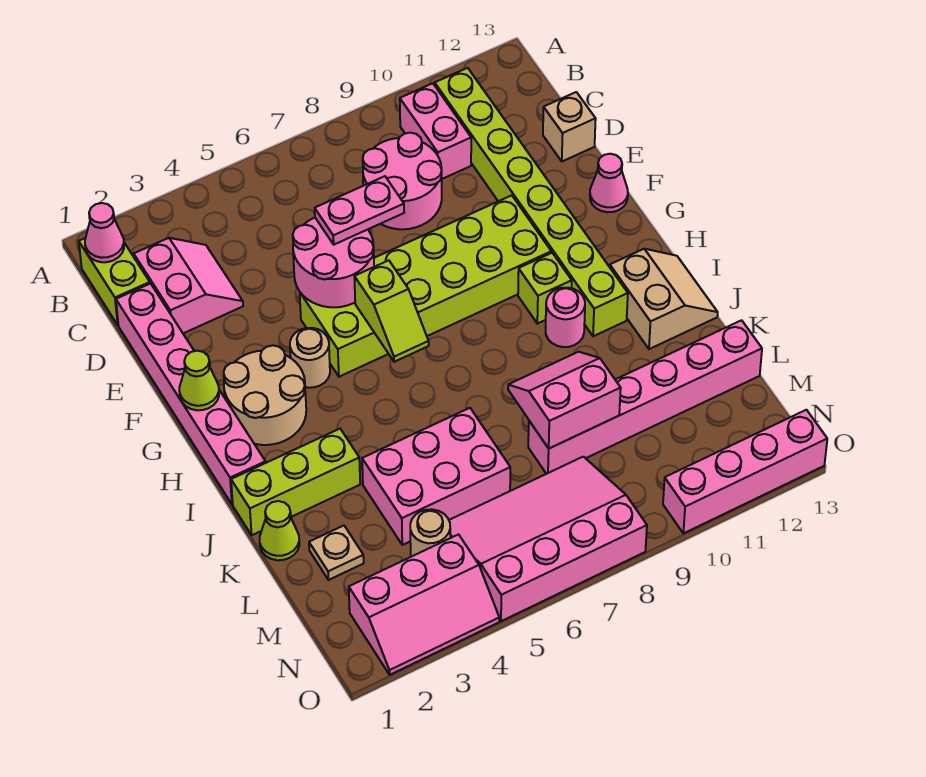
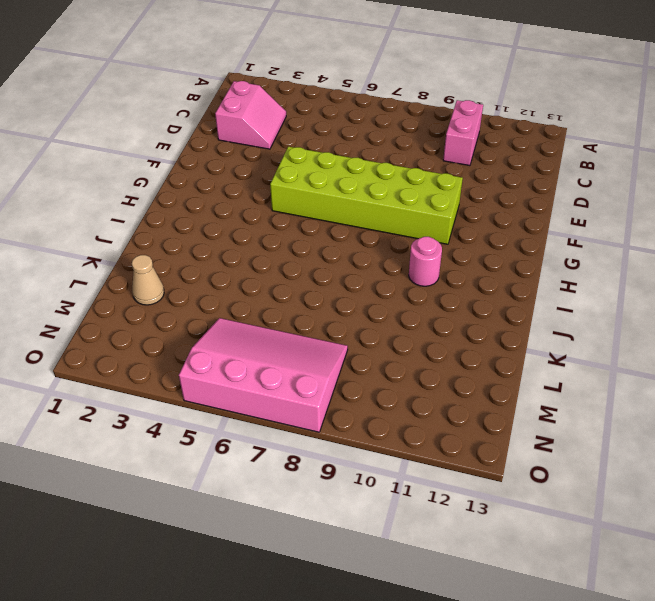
tan cone L2 level 1 -> tan plate L2 level 1
none -> lime brick B1:C1 level 1
none -> lime brick B11:I11 level 1
none -> pink round brick C8:D9 level 1

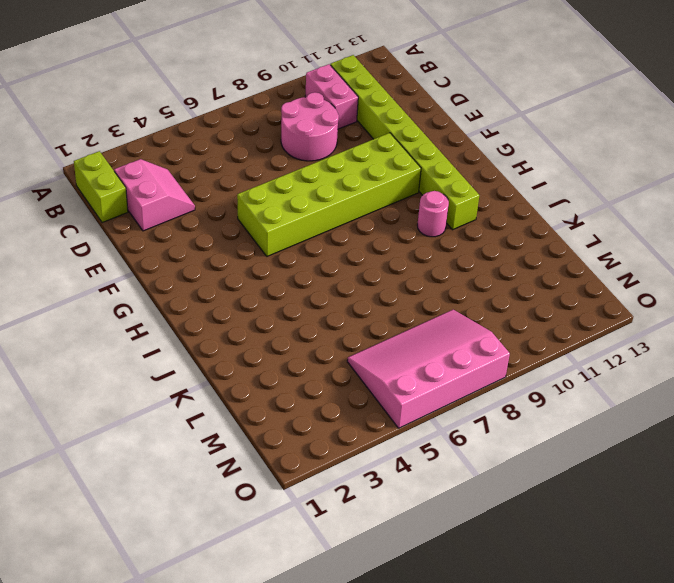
none -> pink brick D1:I1 level 1
none -> tan brick D13 level 1
none -> pink cone F13 level 1

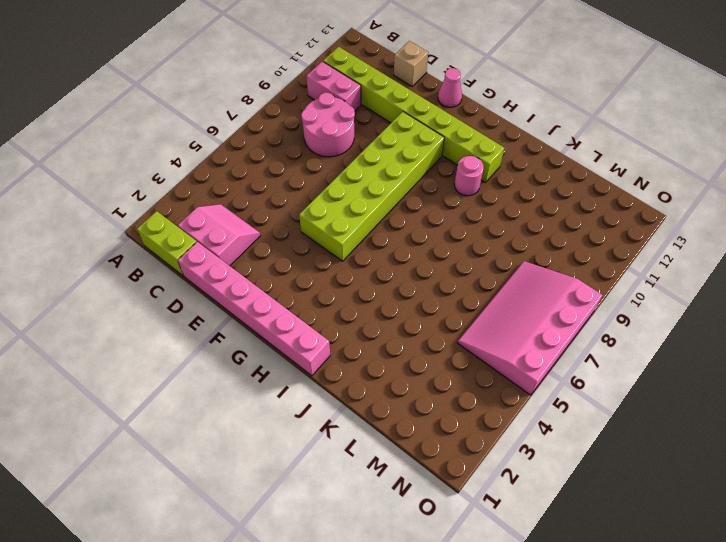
none -> tan round brick G2:H3 level 1
none -> tan round brick G4 level 1
none -> lime brick H10 level 1

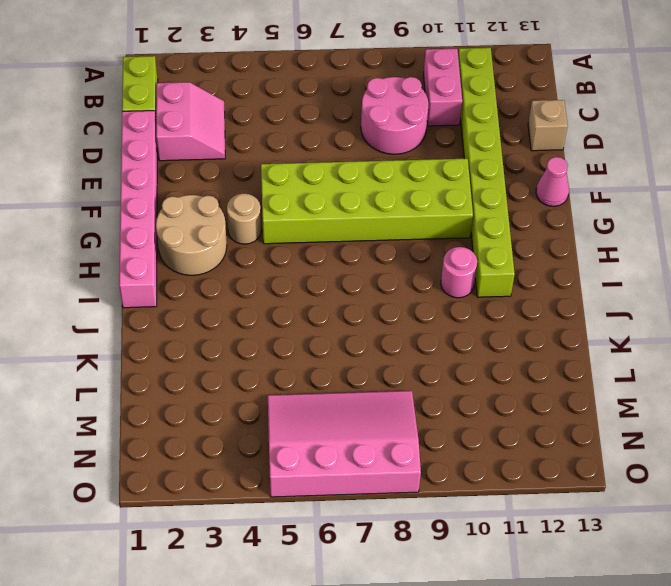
none -> lime brick H10 level 1
none -> tan slope I12:J13 level 1 top 12
none -> lime brick J1:J3 level 1

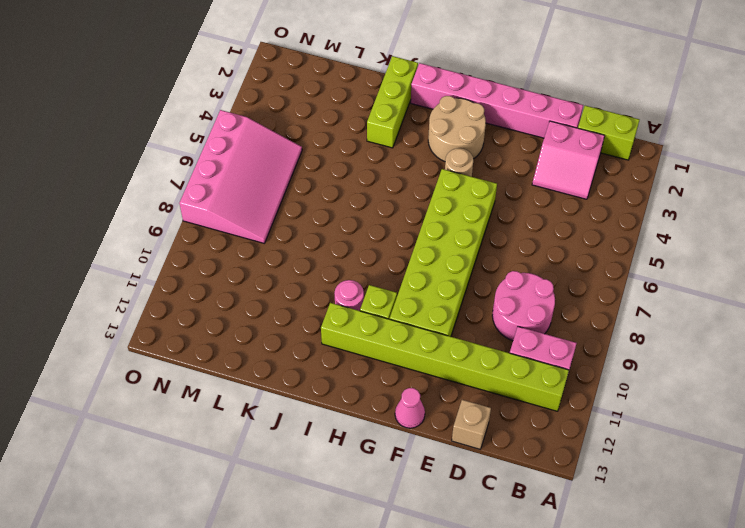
none -> tan slope I12:J13 level 1 top 12
none -> lime cone K1 level 1
none -> pink brick K4:L6 level 1

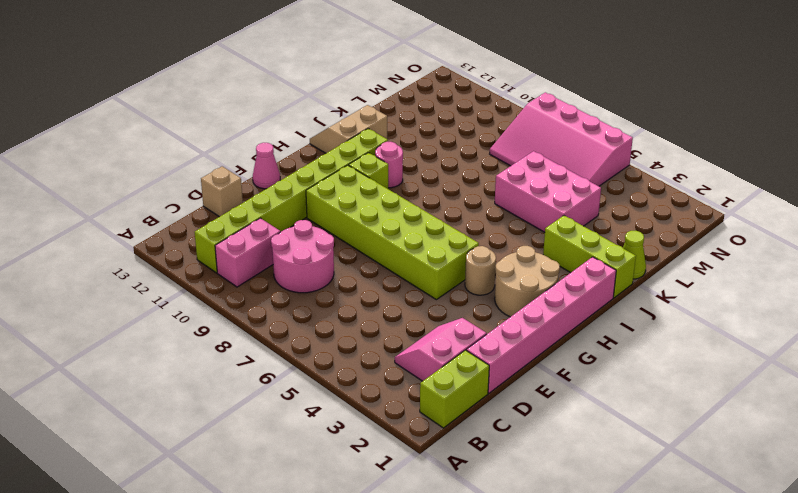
none -> tan plate L2 level 1
none -> pink brick L8:L13 level 1
none -> tan round brick M4 level 1

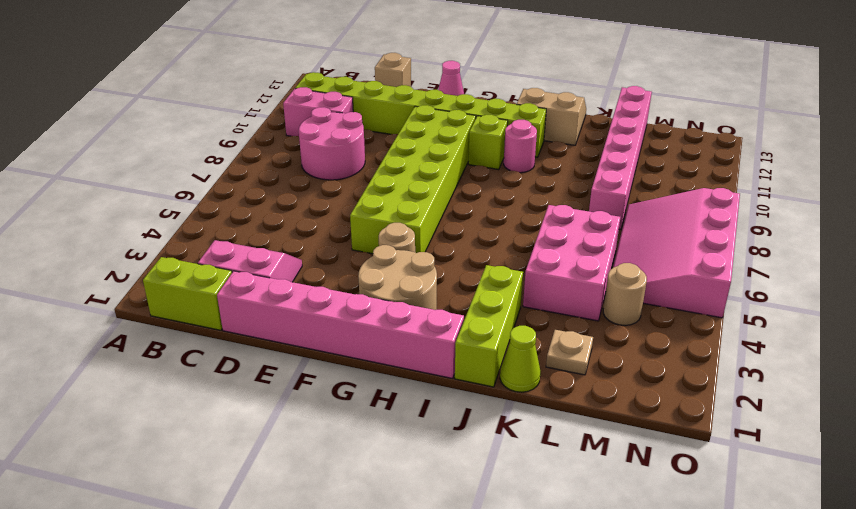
none -> pink slope N2:O4 level 1 top N
none -> pink brick O10:O13 level 1
none -> pink cone B1 level 2

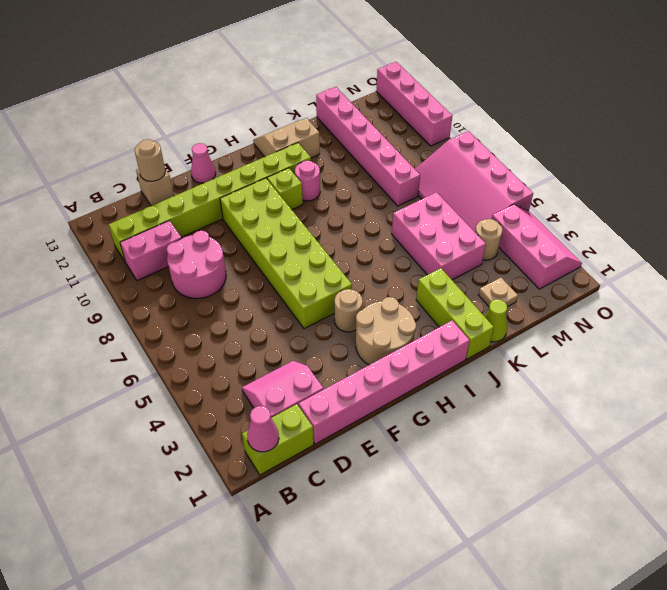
tan round brick D13 level 2 -> none
none -> pink round brick E5:F6 level 2
none -> lime cone G1 level 2
none -> lime slope G6:H6 level 2 top G

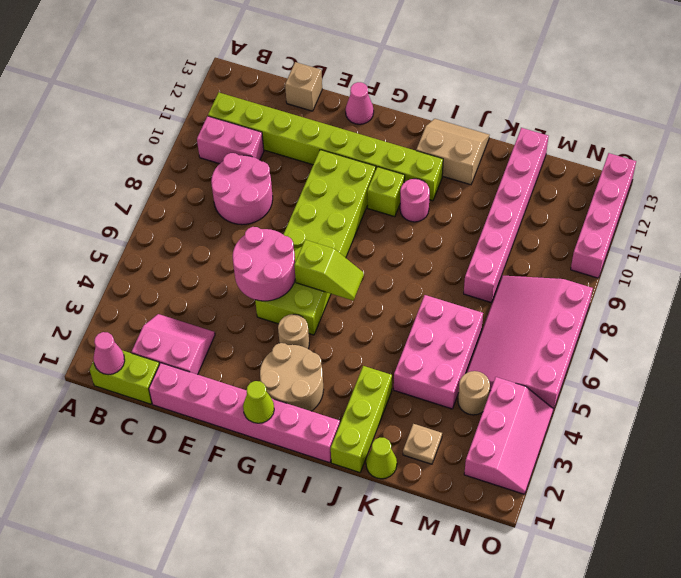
none -> pink slope K8:L9 level 2 top L
none -> pink plate E6:E7 level 3

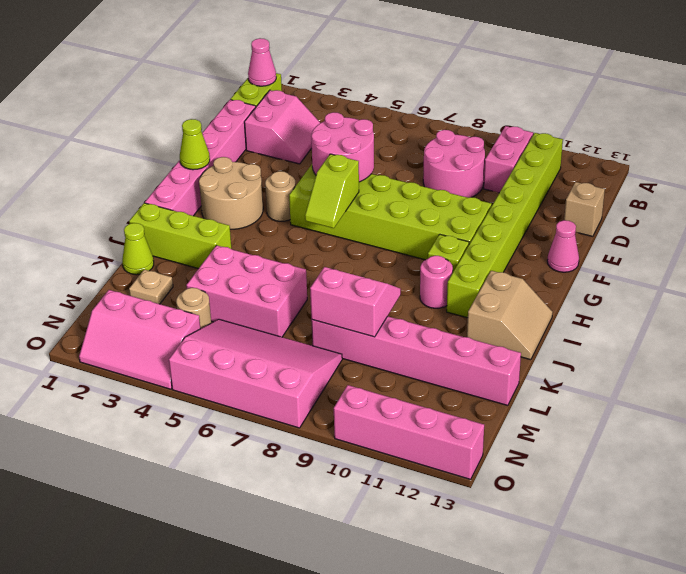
none -> pink plate E6:E7 level 3

